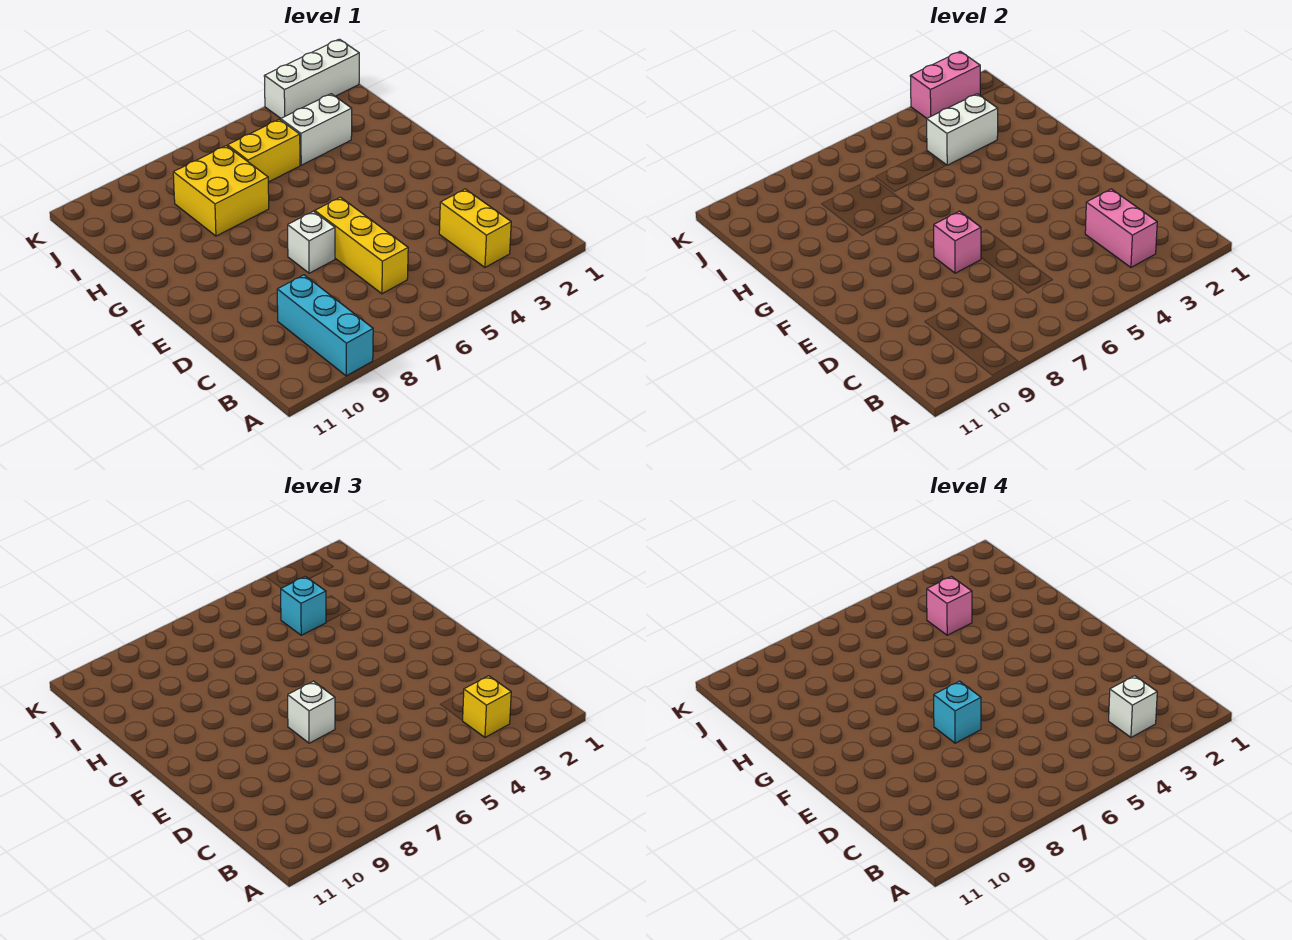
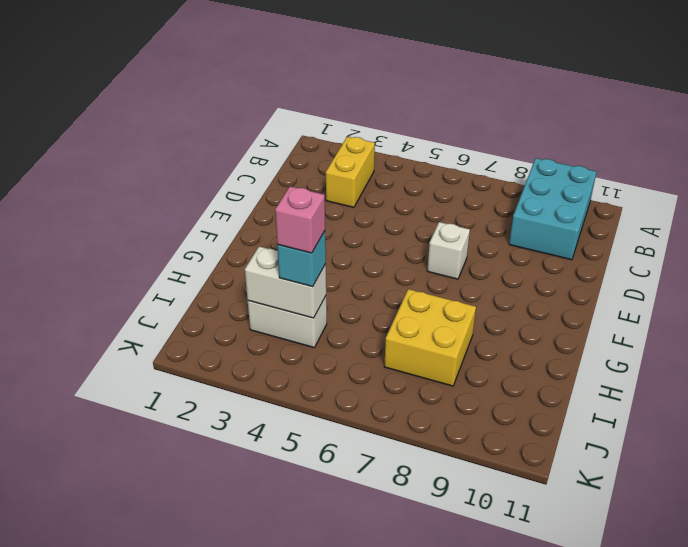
cyan brick A9:C10 level 1 -> cyan brick A9:C9 level 1
none -> yellow brick C6:E6 level 1
none -> yellow brick I5:I6 level 1
none -> white brick K1:K3 level 1

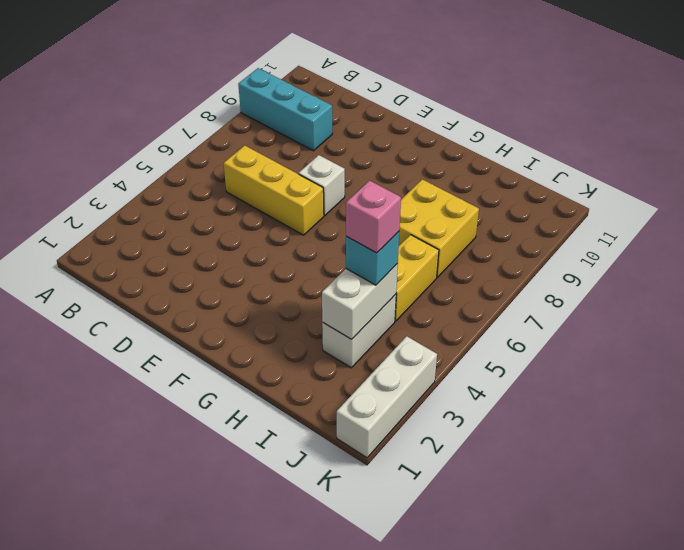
none -> yellow brick B3:C3 level 1
none -> pink brick B3:C3 level 2
none -> pink brick E7 level 2

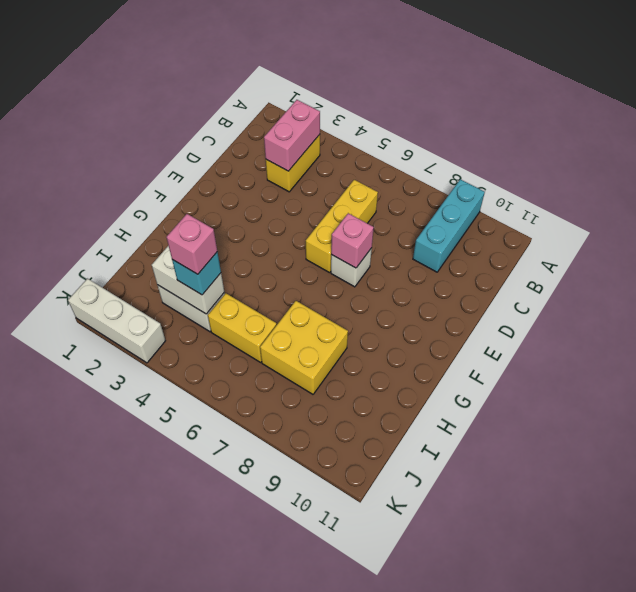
none -> pink brick K2:K3 level 2
none -> yellow brick B3 level 3
none -> white brick E7 level 3

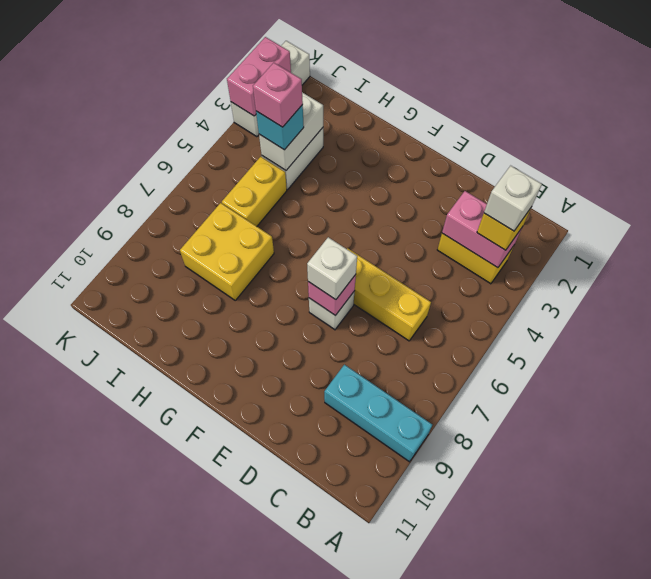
none -> cyan brick E7 level 4

